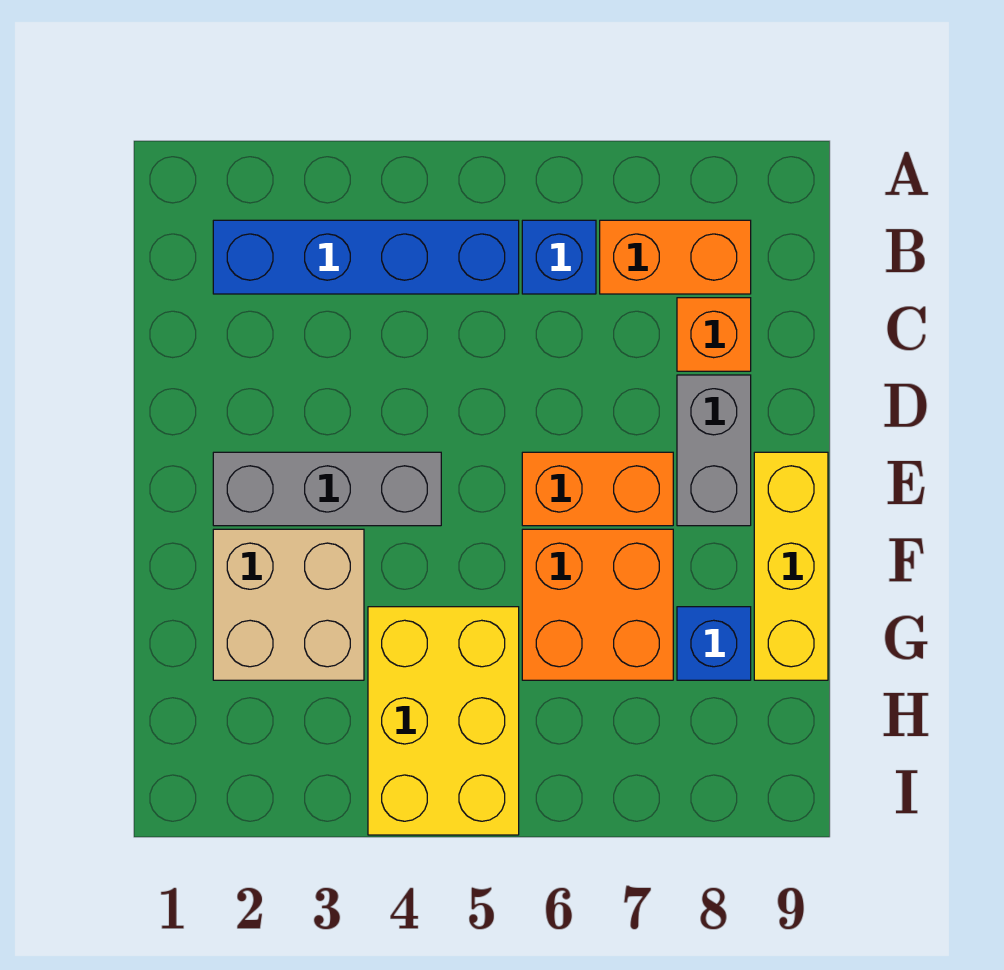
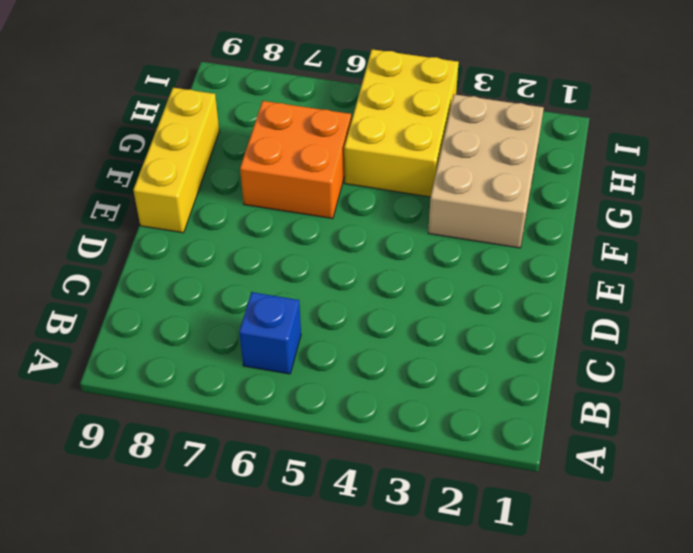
tan brick F2:H3 level 1 -> tan brick F2:G3 level 1
none -> blue brick B2:B5 level 1
none -> orange brick B7:B8 level 1
none -> orange brick C8 level 1

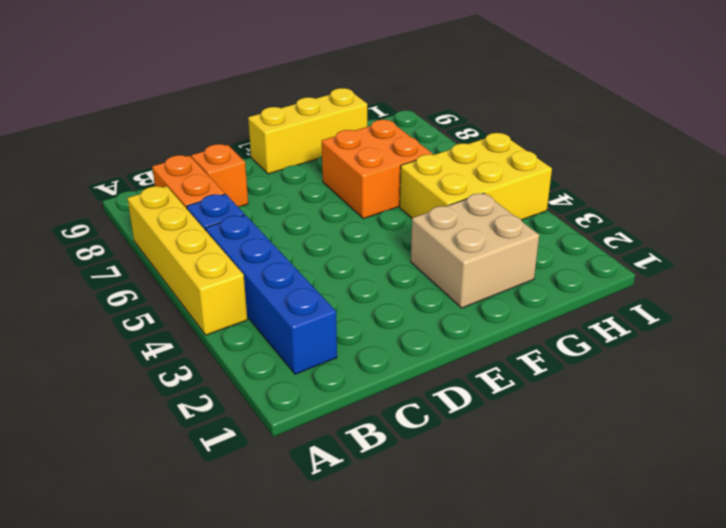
yellow brick A4:A7 level 1 -> none
none -> grey brick D8:E8 level 1
none -> grey brick E2:E4 level 1
none -> orange brick E6:E7 level 1

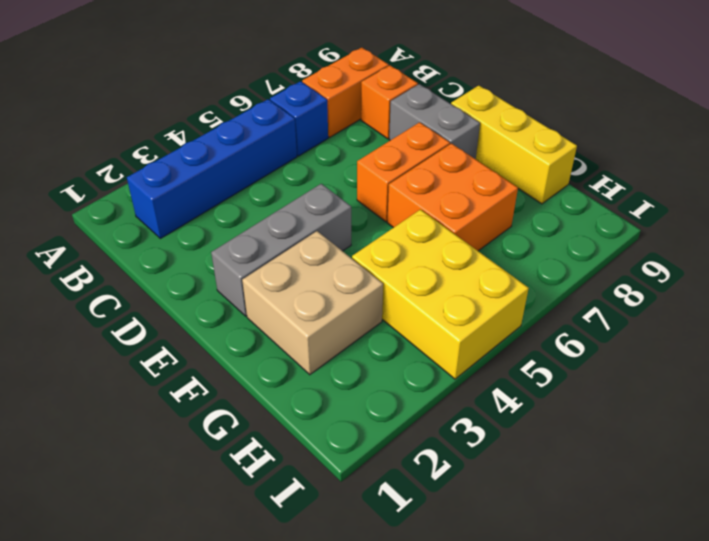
none -> blue brick G8 level 1

